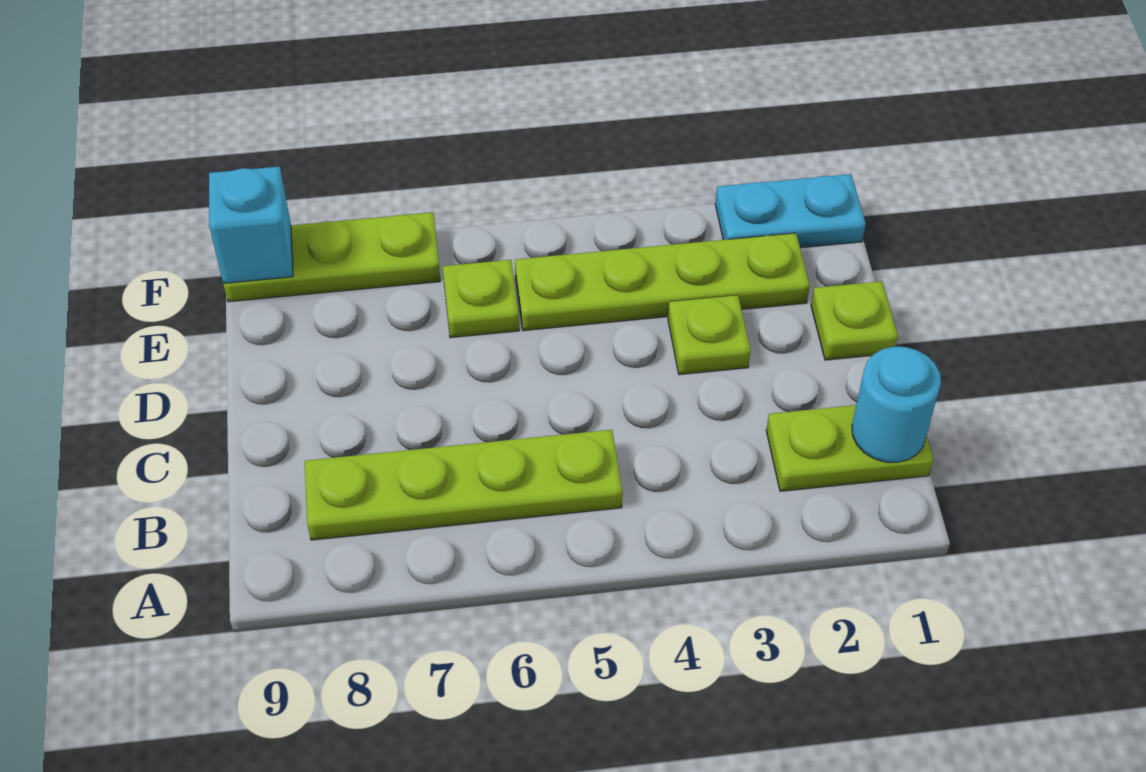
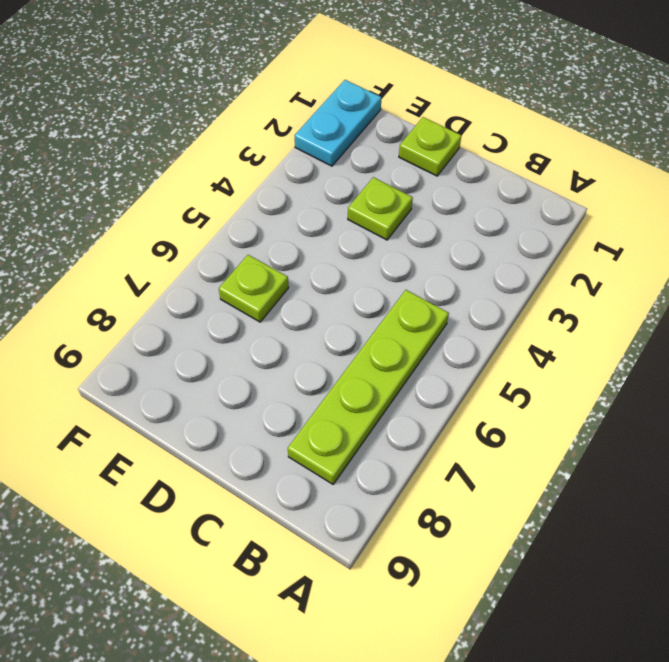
none -> lime plate B1:B2 level 1
none -> lime plate E2:E5 level 1

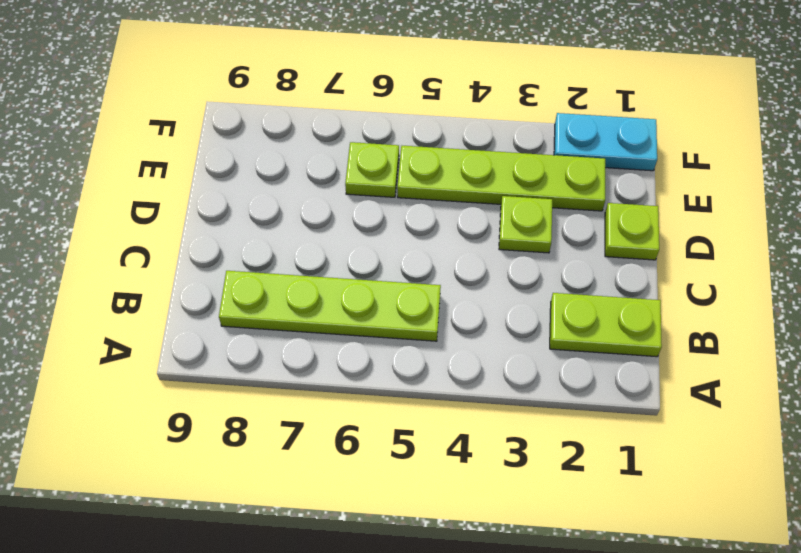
none -> lime plate F7:F9 level 1
none -> cyan round brick B1 level 2

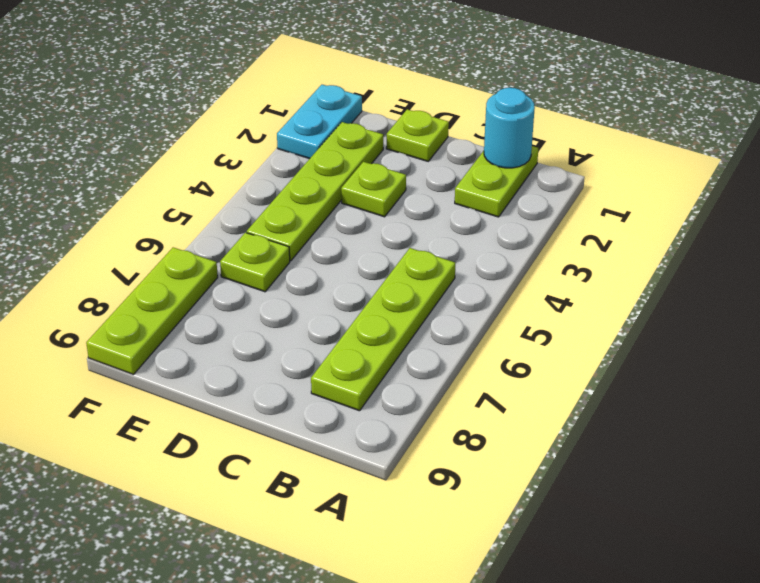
none -> cyan brick F9 level 2

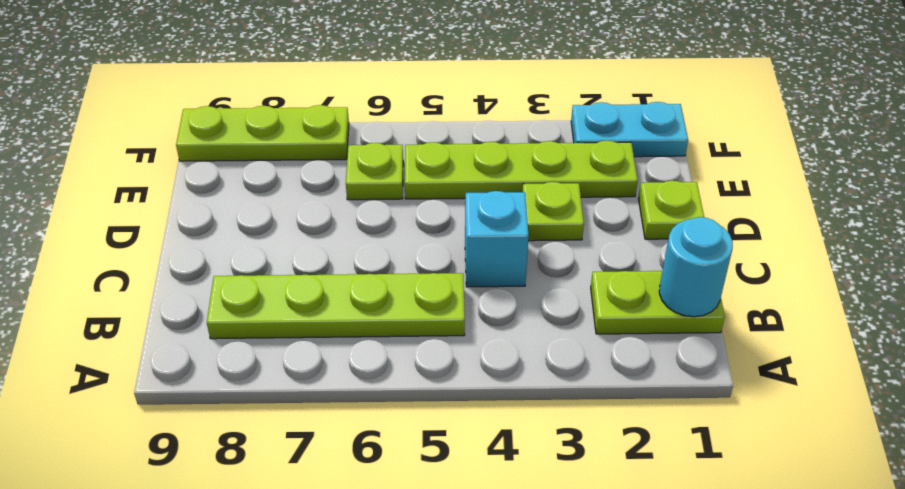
cyan brick C4 level 1 -> cyan brick F9 level 2

